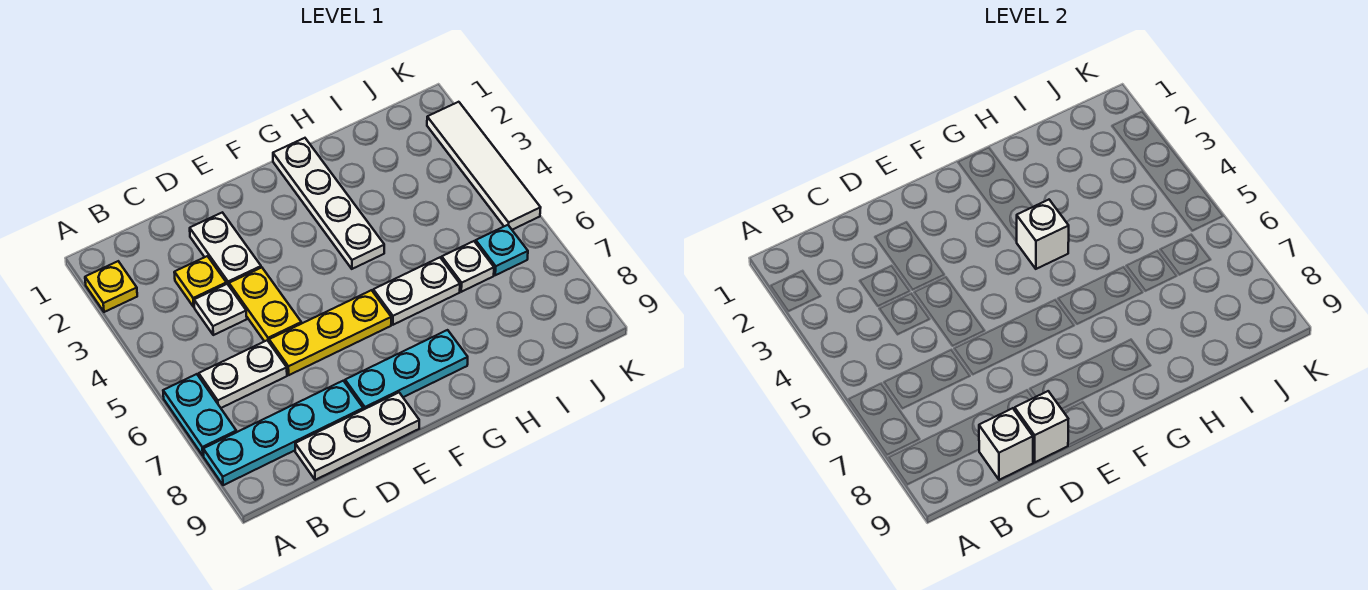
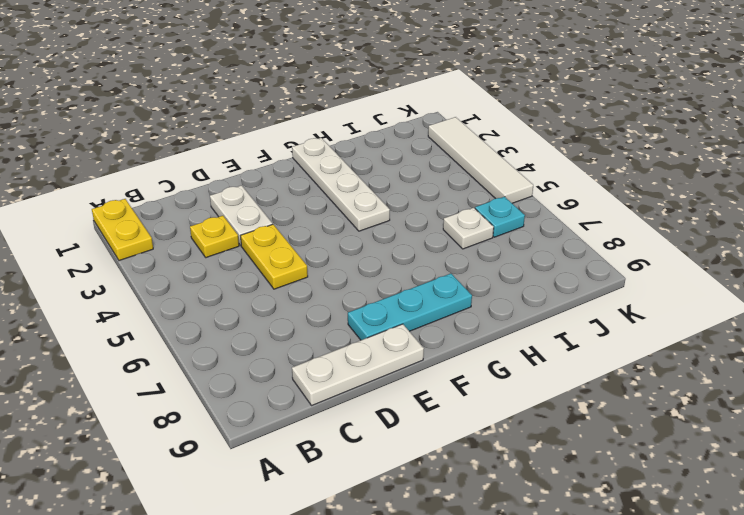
yellow plate A1:A2 level 1 -> yellow plate A2 level 1
none -> cyan plate A6:A7 level 1
none -> cyan plate A8:D8 level 1
none -> white plate B6:C6 level 1

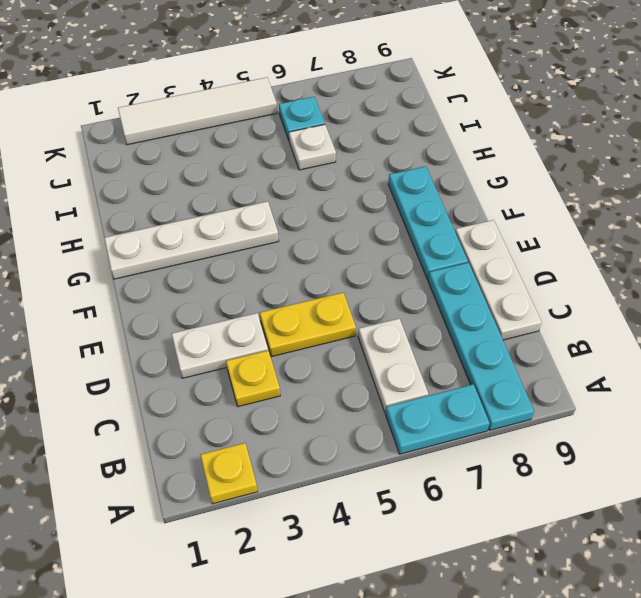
none -> white plate C4 level 1
none -> yellow plate D6:F6 level 1
none -> white plate G6:H6 level 1

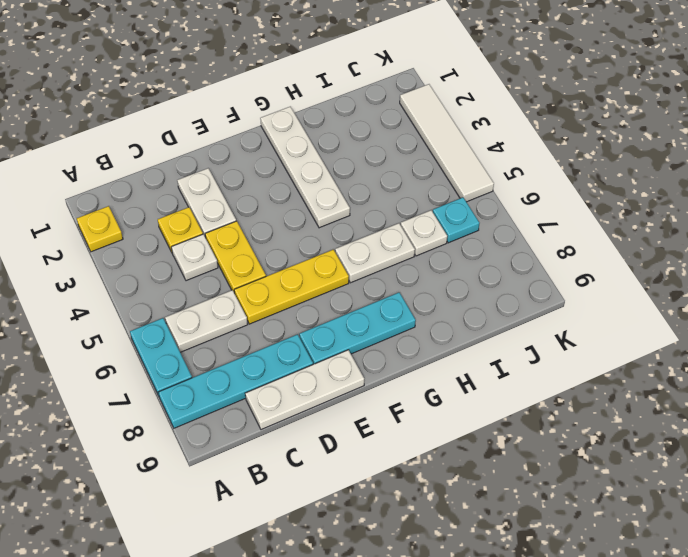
none -> white brick C9 level 2
none -> white brick D9 level 2
none -> white brick G4 level 2

